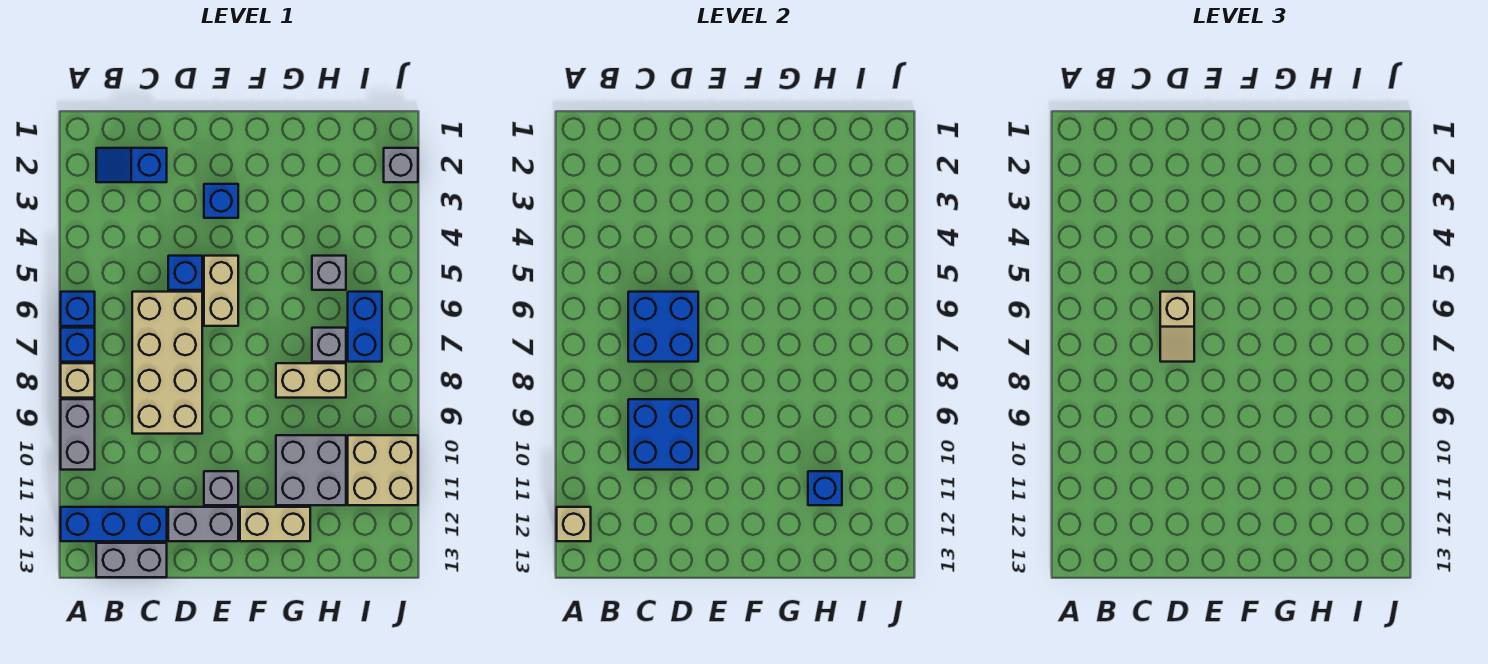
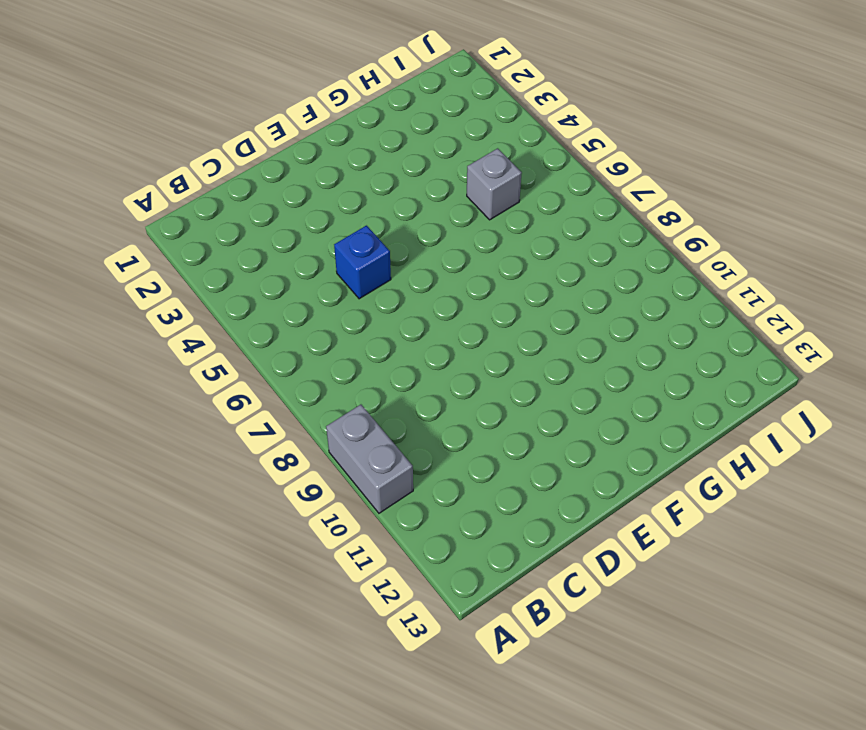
none -> blue brick A6 level 1
none -> blue brick A7 level 1
none -> tan brick A8 level 1

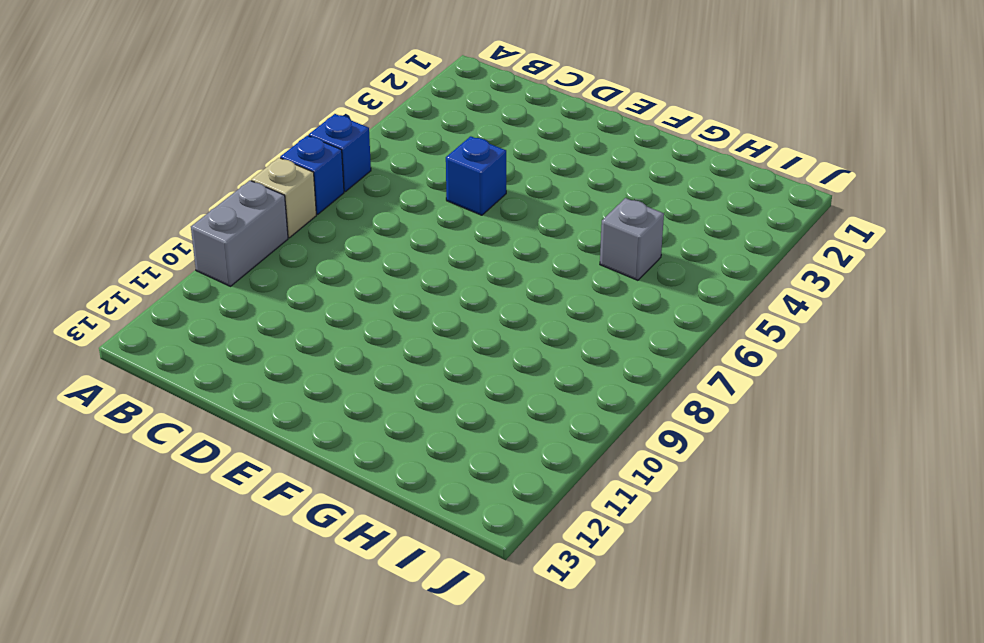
none -> blue brick A12:C12 level 1
none -> blue slope B2:C2 level 1 top C
none -> grey brick B13:C13 level 1

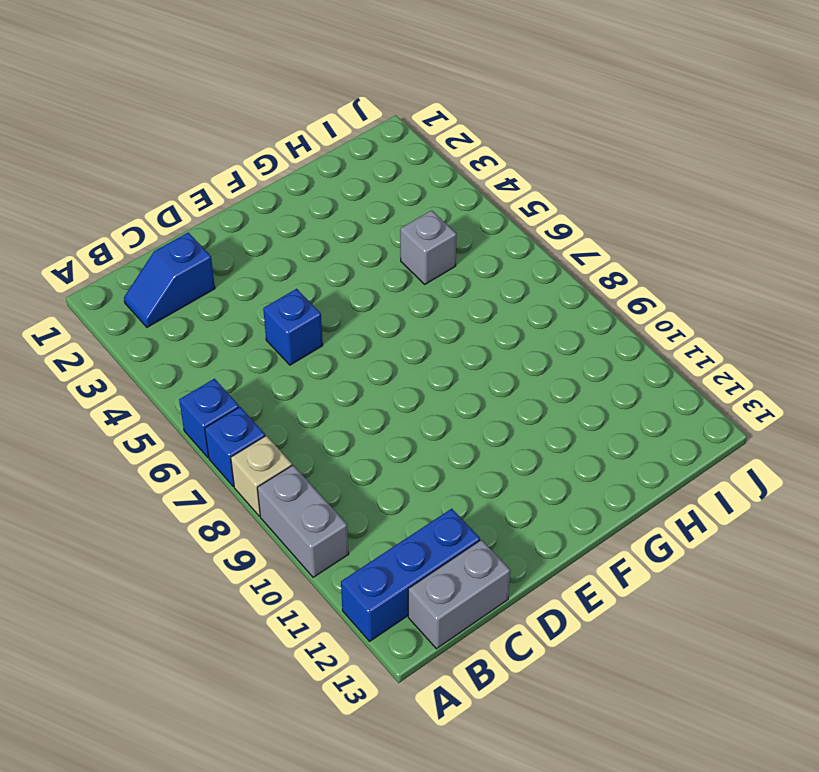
none -> tan brick C6:D9 level 1
none -> grey brick D12:E12 level 1
none -> blue brick E3 level 1

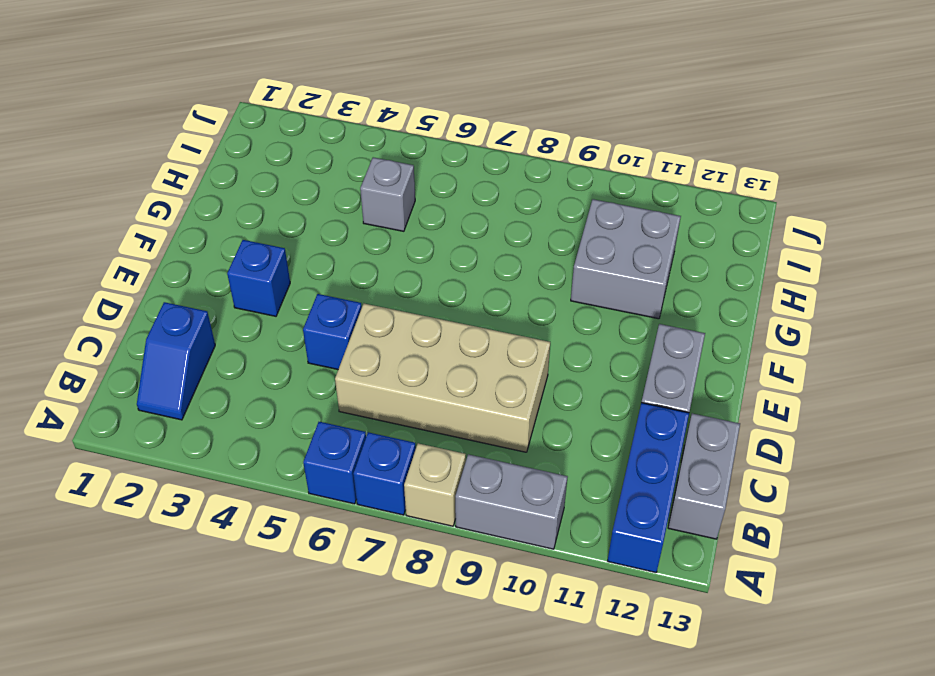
none -> tan brick E5:E6 level 1
none -> grey brick E11 level 1
none -> tan brick F12:G12 level 1

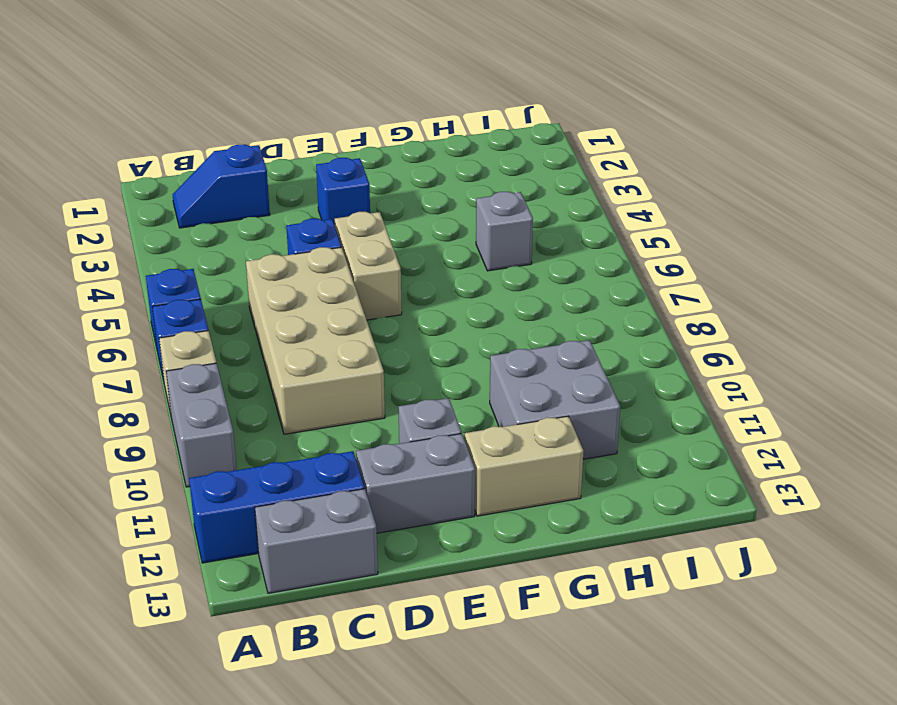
none -> tan brick G8:H8 level 1
none -> grey brick H7 level 1
none -> blue brick I6:I7 level 1

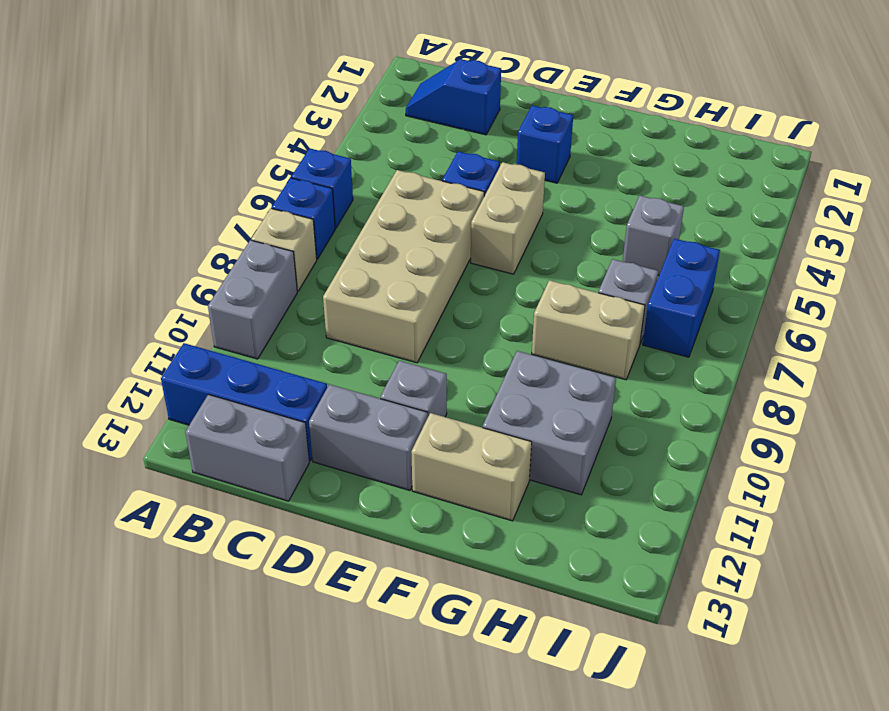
none -> tan brick I10:J11 level 1
none -> grey brick J2 level 1
none -> tan brick A12 level 2

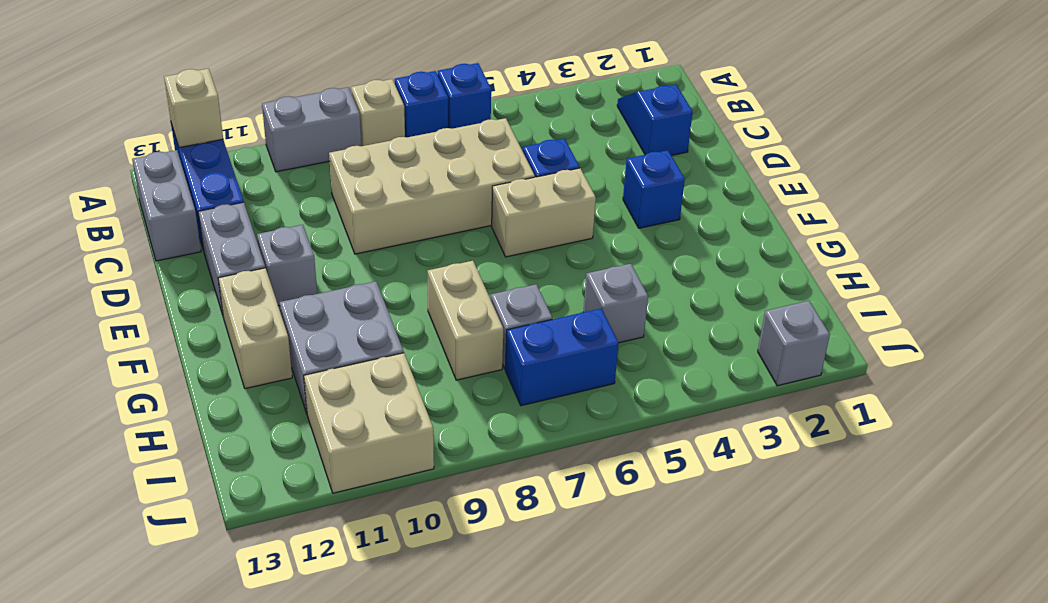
none -> blue brick C6:D7 level 2
none -> blue brick C9:D10 level 2
none -> blue brick H11 level 2

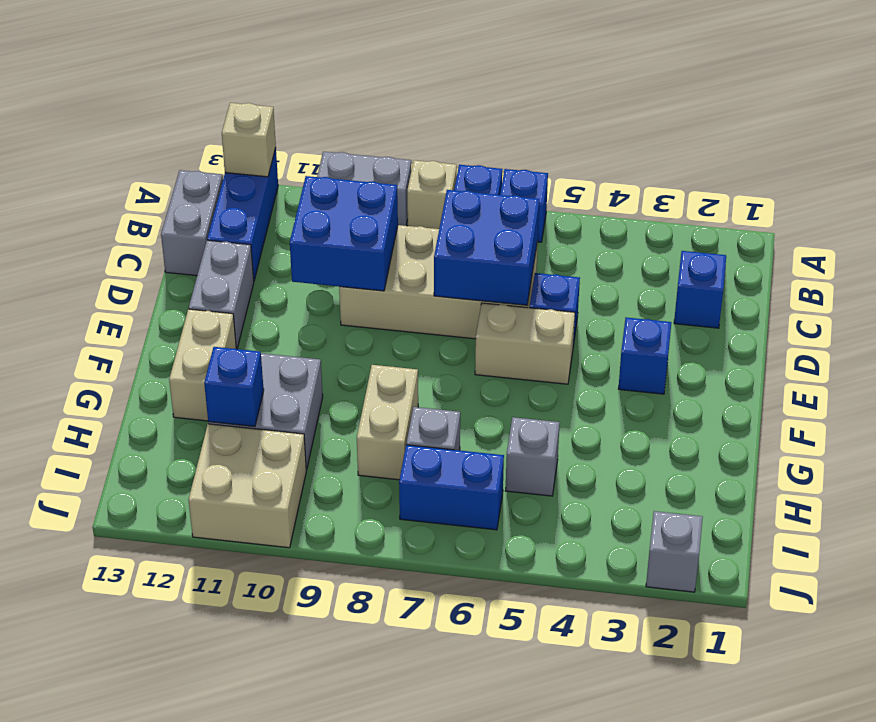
none -> grey brick E11 level 1
none -> tan slope D6:D7 level 3 top 6

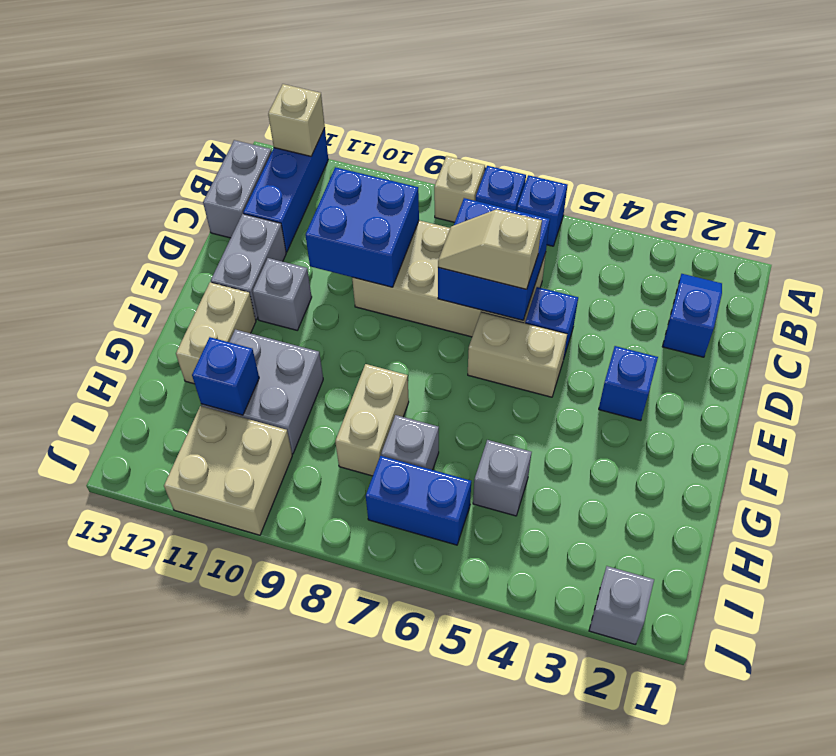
none -> grey brick A9:A10 level 1

